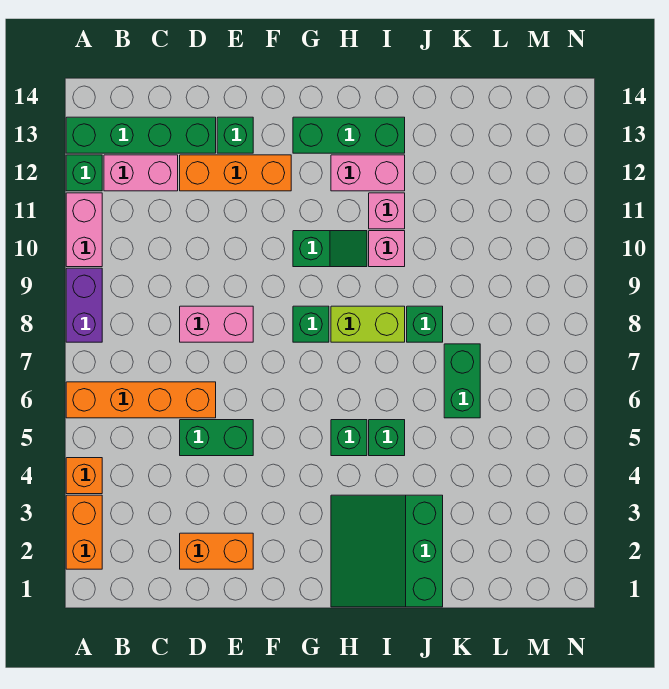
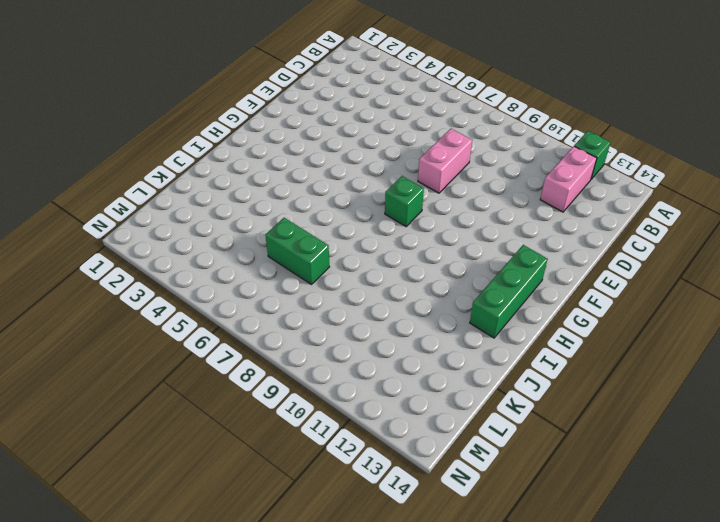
none -> orange brick A2:A3 level 1
none -> orange brick A4 level 1
none -> orange brick A6:D6 level 1

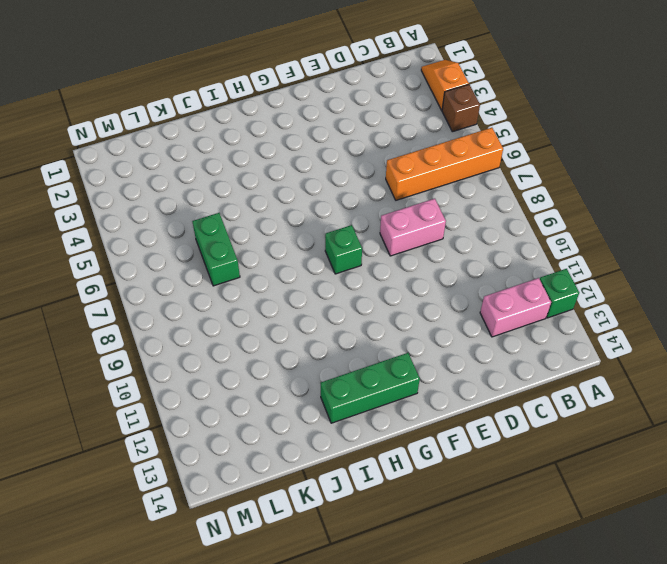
orange slope A2:A3 level 1 top 3 -> orange brick A2:A3 level 1
brown brick A4 level 1 -> orange brick A4 level 1
none -> purple brick A8:A9 level 1
none -> pink brick A10:A11 level 1
none -> green brick A13:D13 level 1

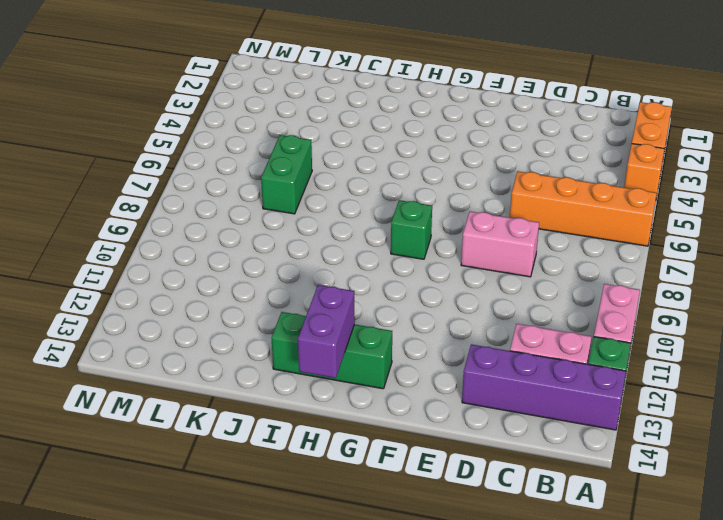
purple brick A13:D13 level 1 -> green brick A13:D13 level 1
purple brick H13:H14 level 2 -> purple brick A8:A9 level 1
none -> orange brick D2:E2 level 1
none -> green brick D5:E5 level 1
none -> orange brick D12:F12 level 1

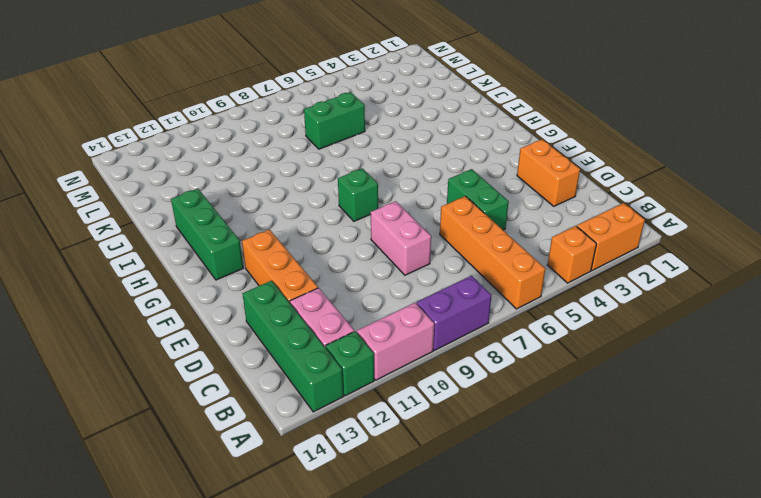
none -> green brick E13 level 1
none -> green slope G10:H10 level 1 top G
none -> green slope H1:J3 level 1 top J

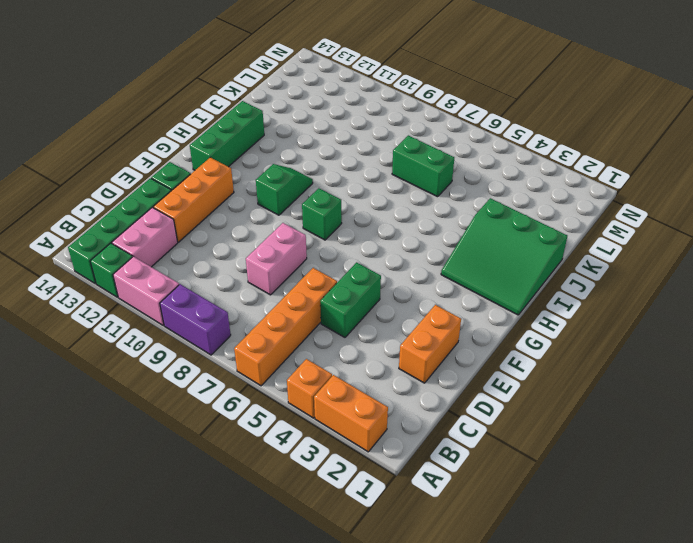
none -> green brick H5 level 1
none -> lime brick H8:I8 level 1
none -> pink brick H12:I12 level 1

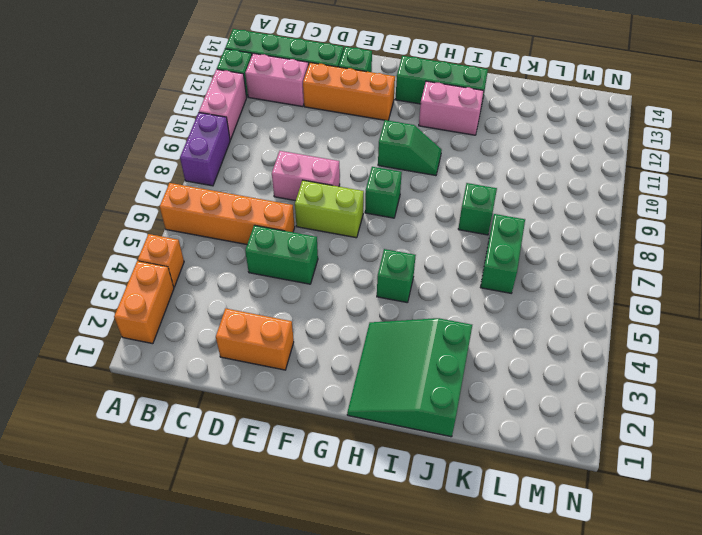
lime brick E7:F7 level 1 -> lime brick H8:I8 level 1
none -> green brick I5 level 1
none -> pink brick I10 level 1
none -> pink brick I11 level 1

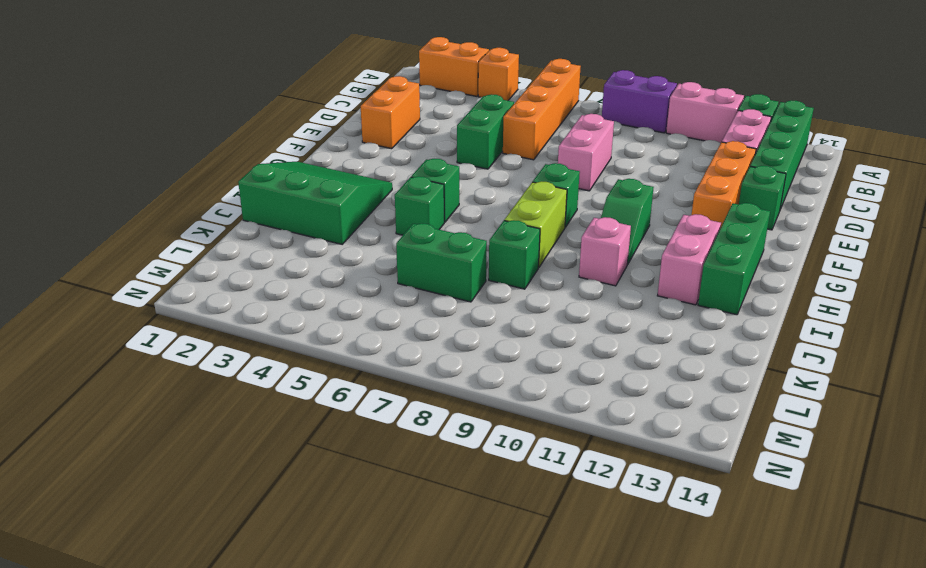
none -> pink brick I11 level 1

